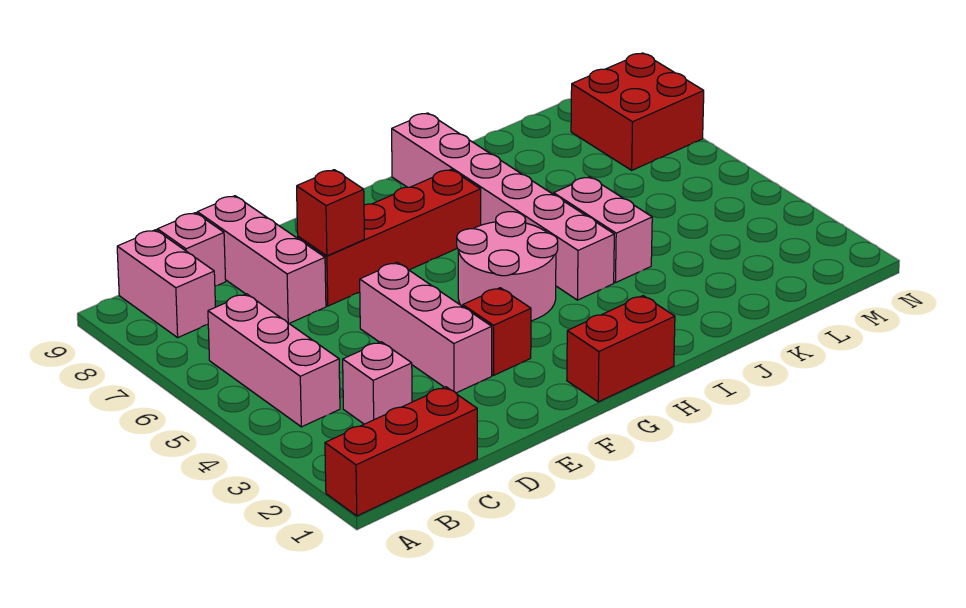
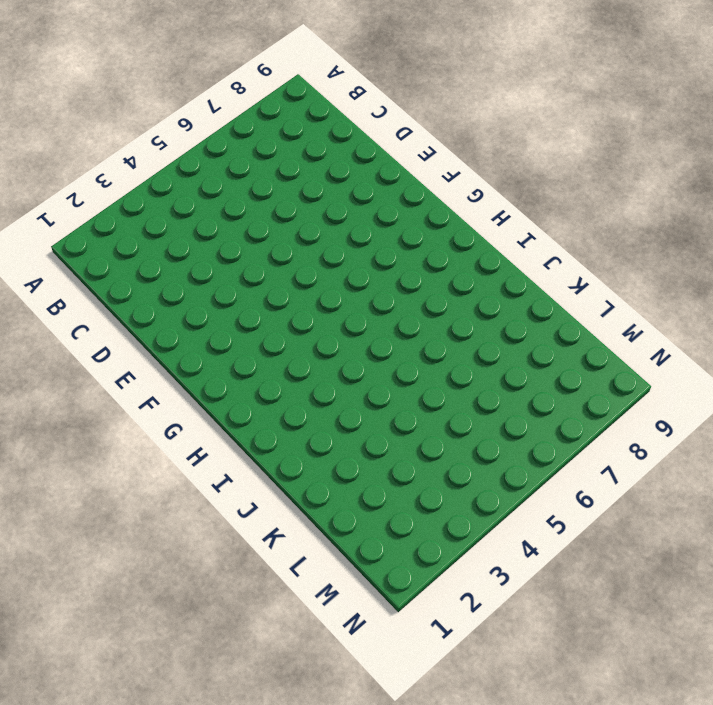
none -> red brick A1:C1 level 1
none -> pink brick B4:B6 level 1
none -> pink brick B8:B9 level 1

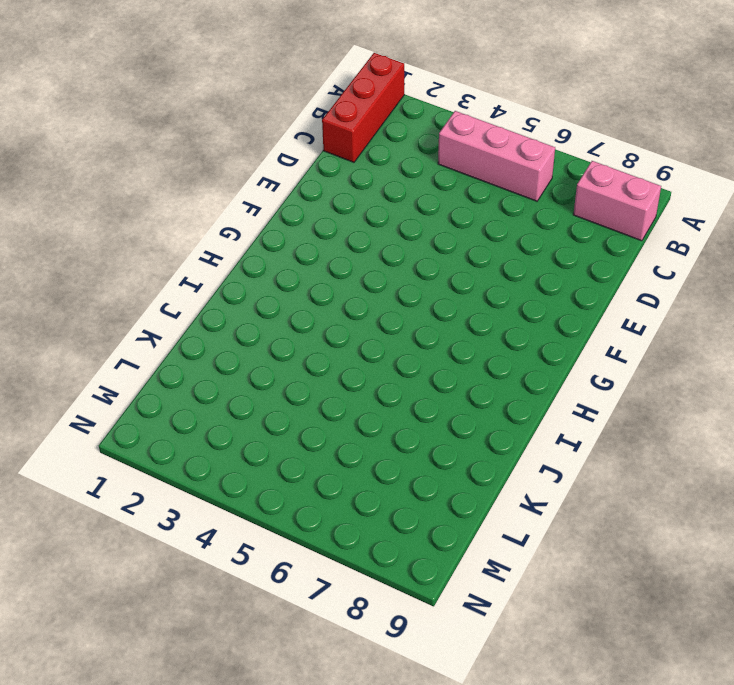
none -> pink brick C3 level 1
none -> pink brick C9 level 1
none -> pink brick D7:D9 level 1

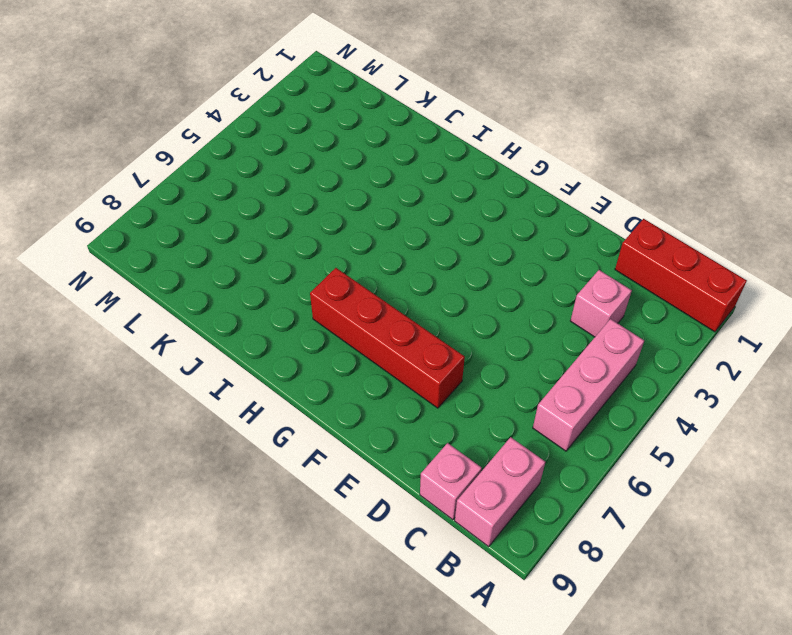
none -> pink brick D7:D9 level 1
none -> pink brick E3:E5 level 1
none -> red brick F3 level 1

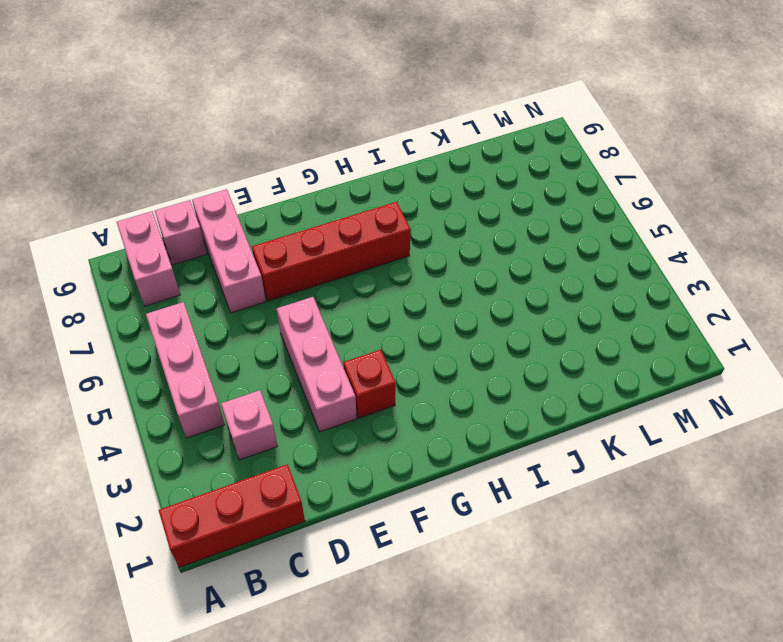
none -> red brick G1:H1 level 1
none -> pink round brick G4:H5 level 1
none -> pink brick I4:I9 level 1

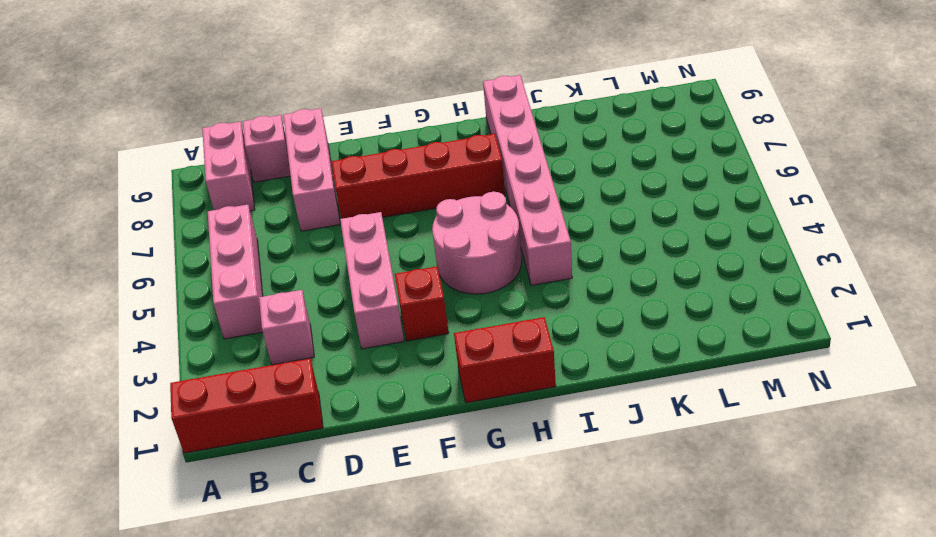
none -> pink brick J4:J5 level 1
none -> red brick M7:N8 level 1
none -> red brick E7 level 2

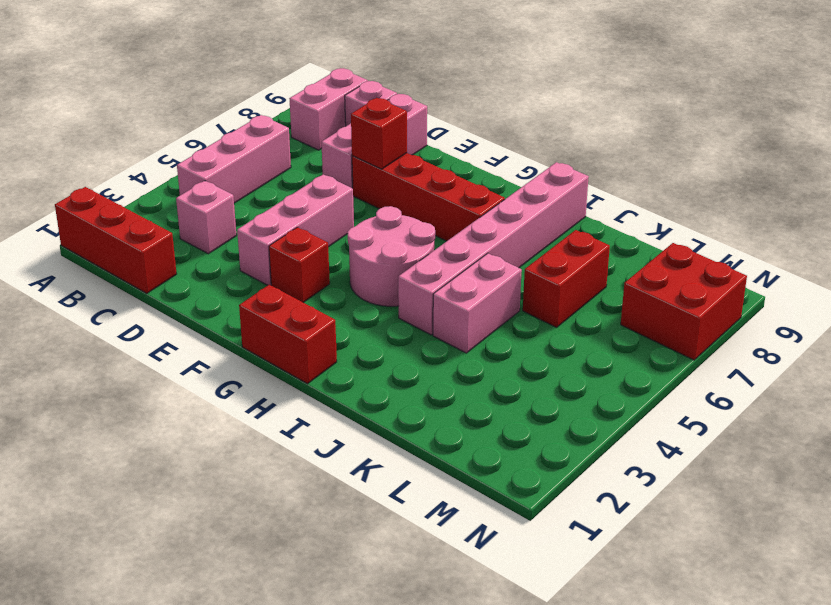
red brick K6:K7 level 1 -> none

